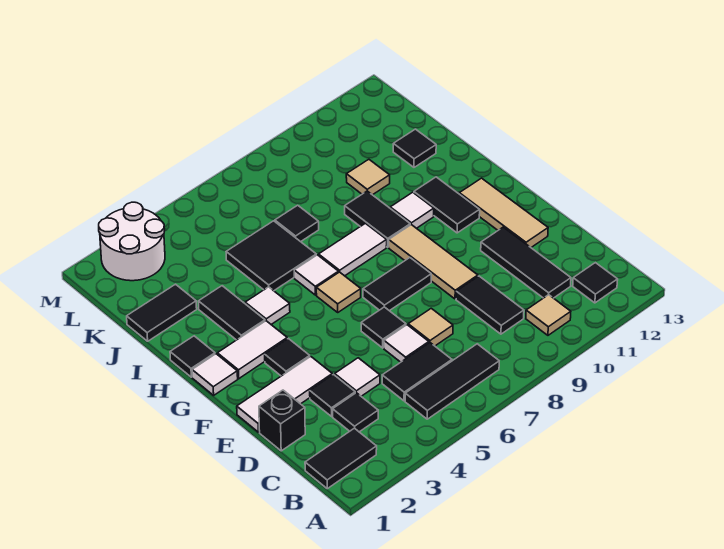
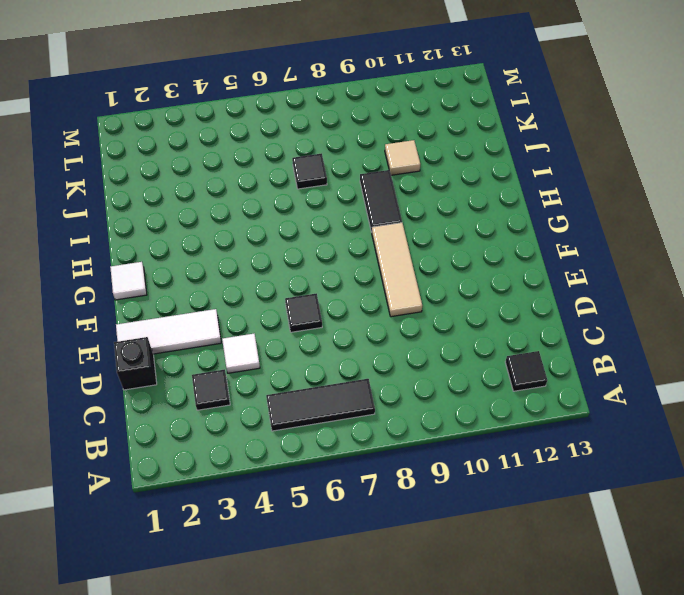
none -> black tile B1:B2 level 1
none -> tan tile B10 level 1
none -> black tile C5:C6 level 1
none -> black tile C9:D9 level 1

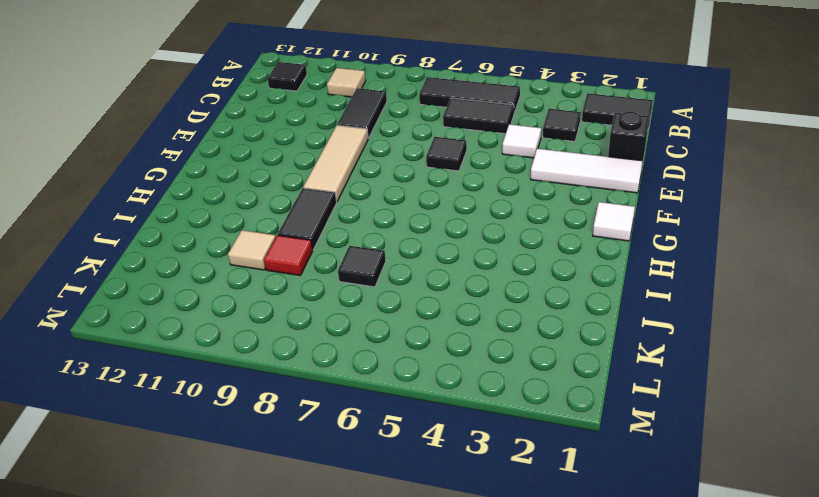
red tile J9 level 1 -> none
none -> black tile C11:E11 level 1
none -> black tile D3 level 1
none -> white tile D6 level 1
none -> tan tile D7 level 1

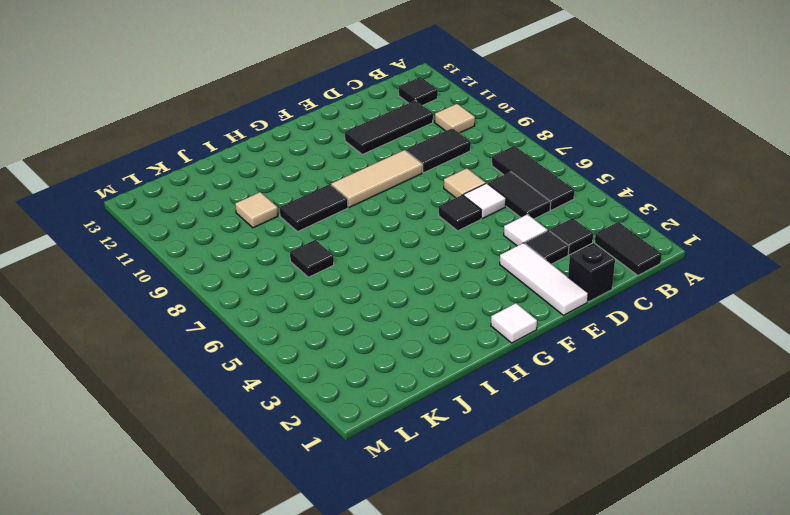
none -> tan tile E12:G12 level 1
none -> black tile F3 level 1
none -> black tile F7:F8 level 1
none -> white tile G2:G3 level 1

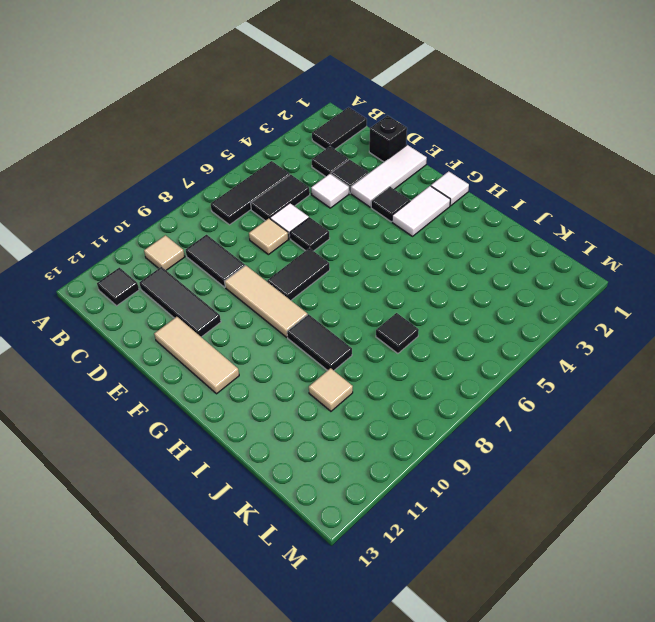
none -> tan tile G6 level 1
none -> black tile G11:H11 level 1
none -> black tile H1 level 1
none -> black tile H3:I3 level 1

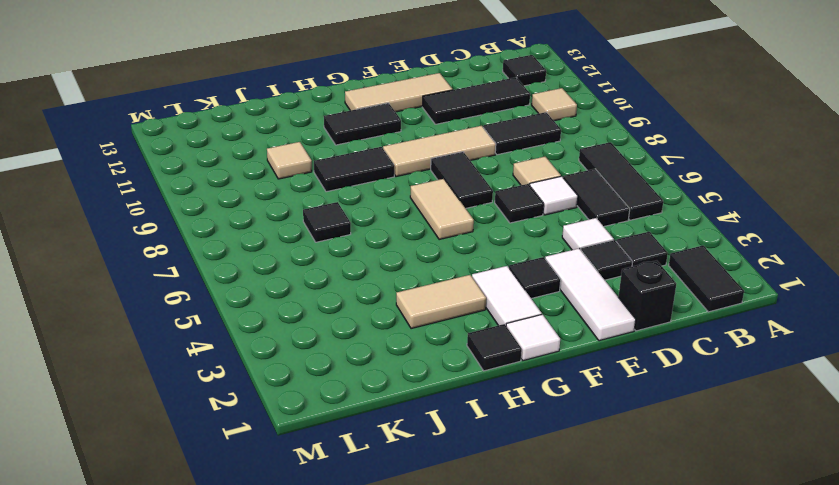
tan tile G6:G7 level 1 -> tan tile G6 level 1
tan tile H3:I3 level 1 -> black tile H3:I3 level 1
none -> white tile H4 level 1
none -> white tile H6 level 1
none -> white tile H7:H8 level 1
none -> white tile H10 level 1

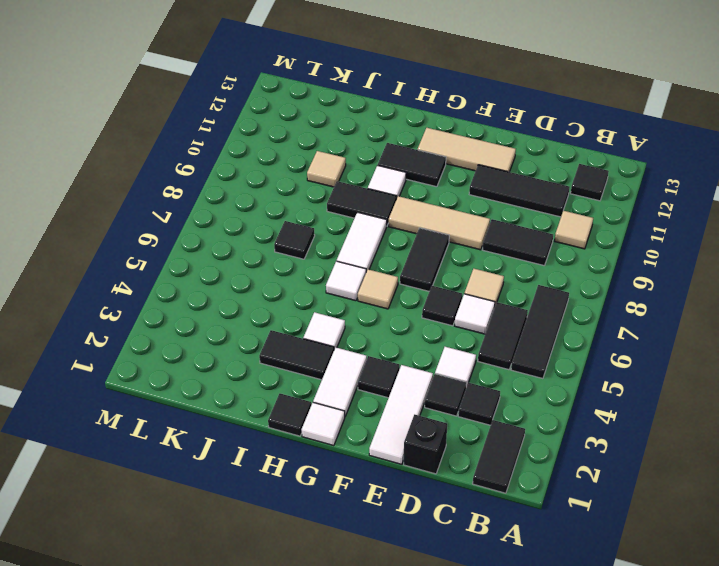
none -> black tile I5:J6 level 1
none -> black tile J1:J2 level 1
none -> black tile J12 level 1
none -> white round brick L2:M3 level 1

